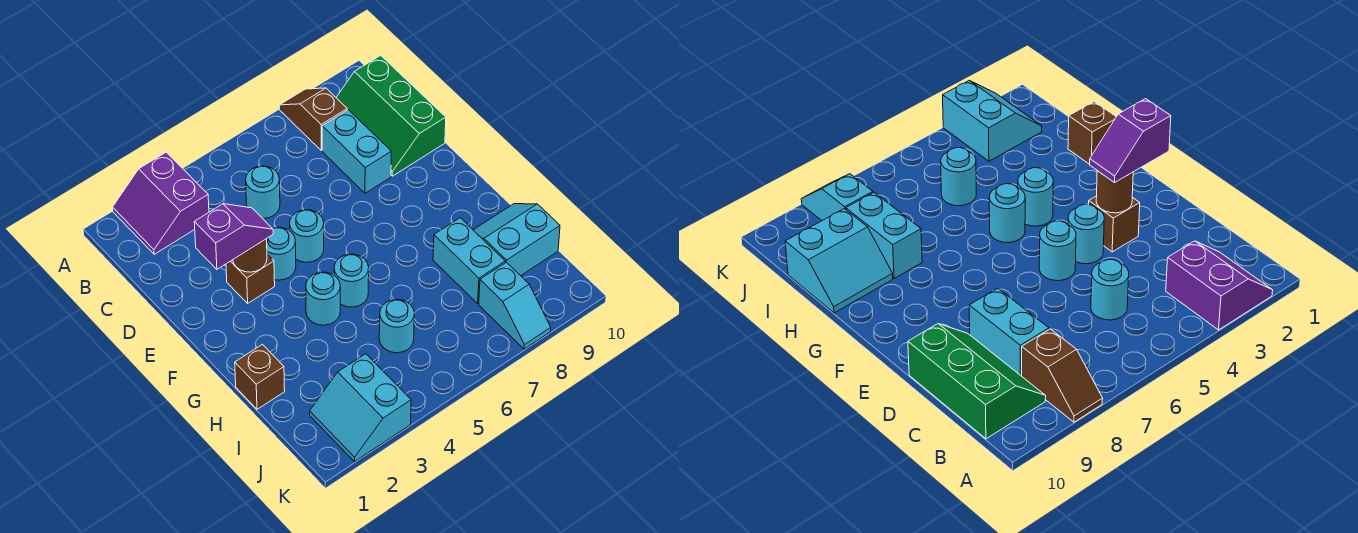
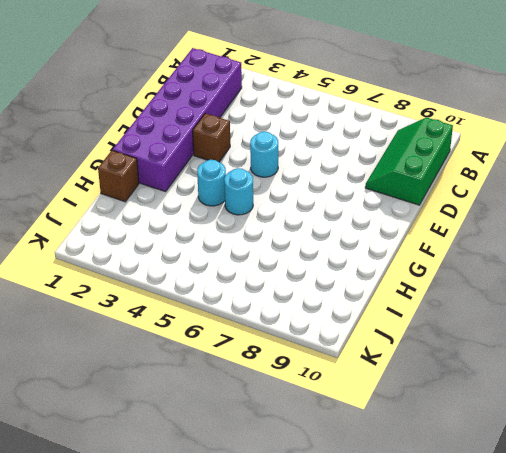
purple brick B1:G2 level 1 -> purple slope A2:B3 level 1 top 3
none -> brown slope A8:B8 level 1 top B
none -> cyan round brick C5 level 1
none -> cyan brick C8:D8 level 1

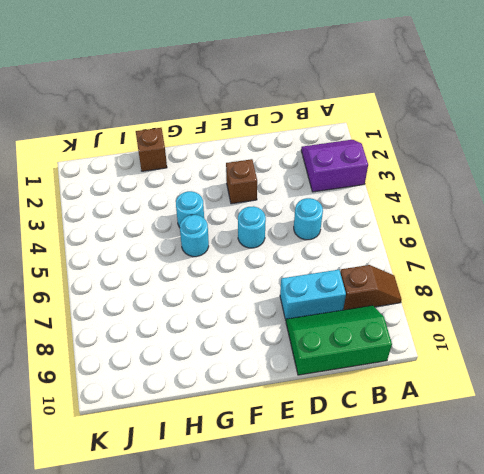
none -> cyan round brick E4 level 1
none -> cyan brick H8:I8 level 1
none -> cyan slope H9:I10 level 1 top I

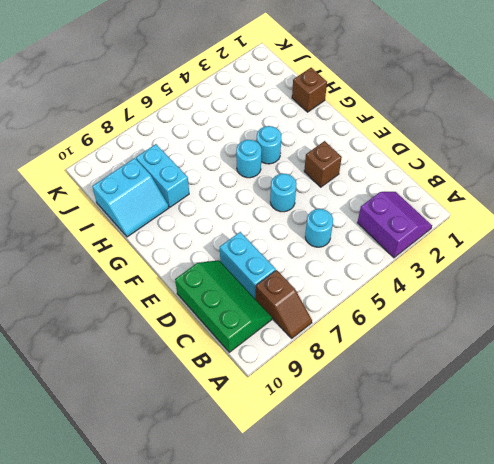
none -> cyan round brick E4 level 1
none -> cyan round brick I5 level 1
none -> cyan slope J2:K3 level 1 top 3

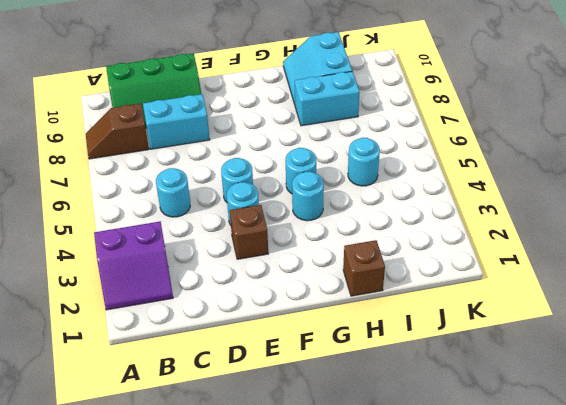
none -> cyan slope J2:K3 level 1 top 3
none -> cyan slope J8:K8 level 1 top J
none -> brown round brick E3 level 2

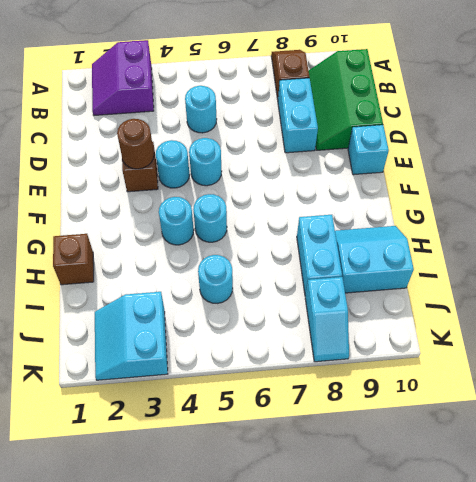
cyan brick E10 level 1 -> none
none -> purple slope E2:E3 level 3 top 2

